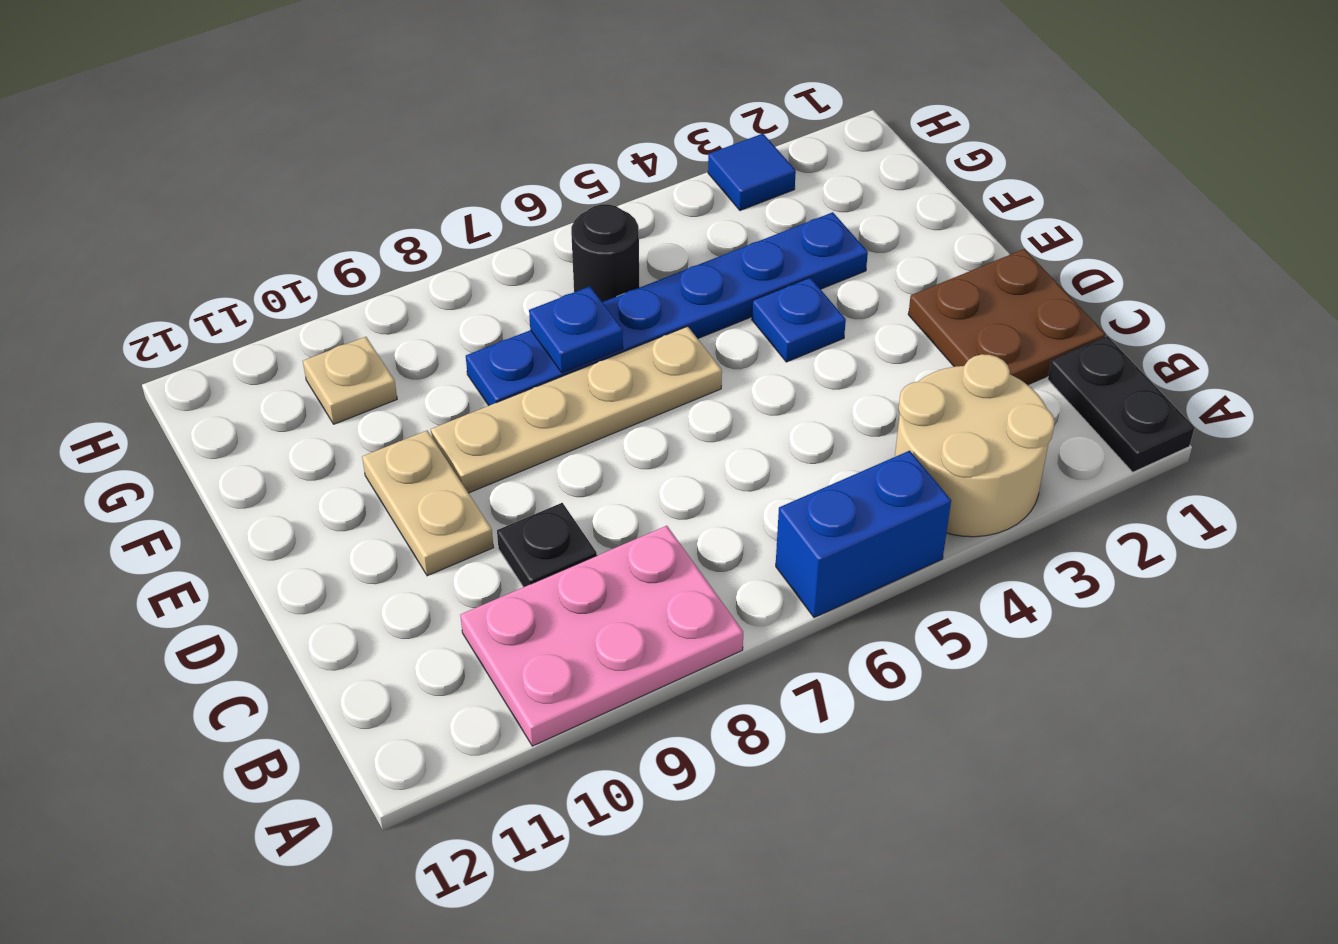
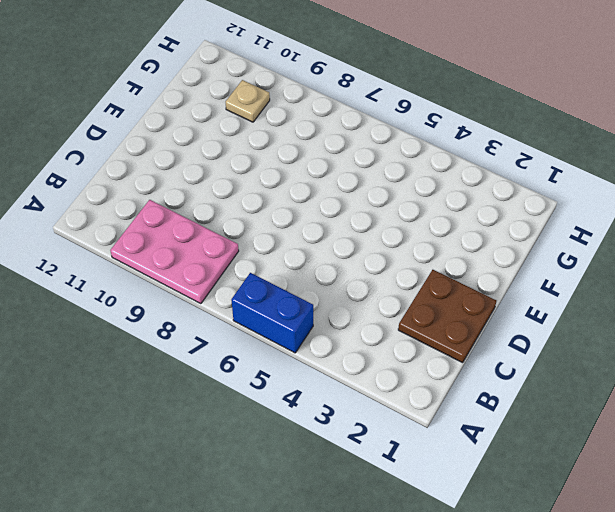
none -> black plate A1:B1 level 1
none -> tan round brick A3:B4 level 1
none -> black plate C9 level 1

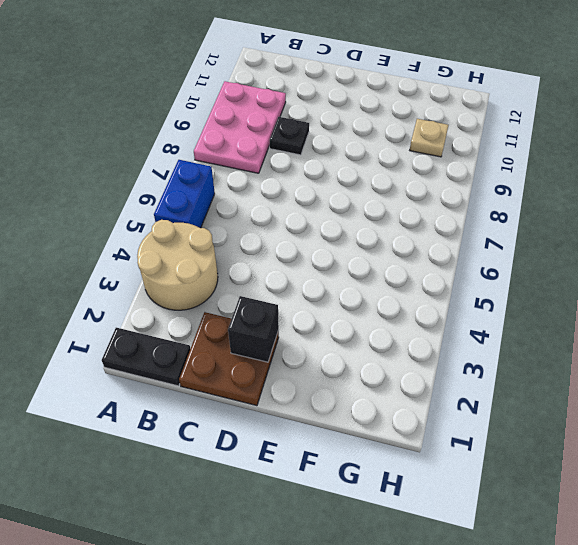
black brick D2 level 2 -> none
none -> tan plate D10:E10 level 1
none -> blue plate E4 level 1
none -> tan plate E6:E9 level 1

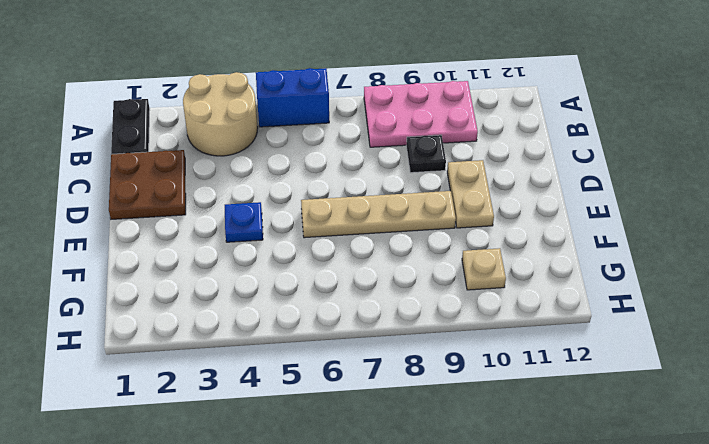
none -> blue plate F3:F8 level 1
none -> black round brick G6 level 1
none -> blue tile H3 level 1

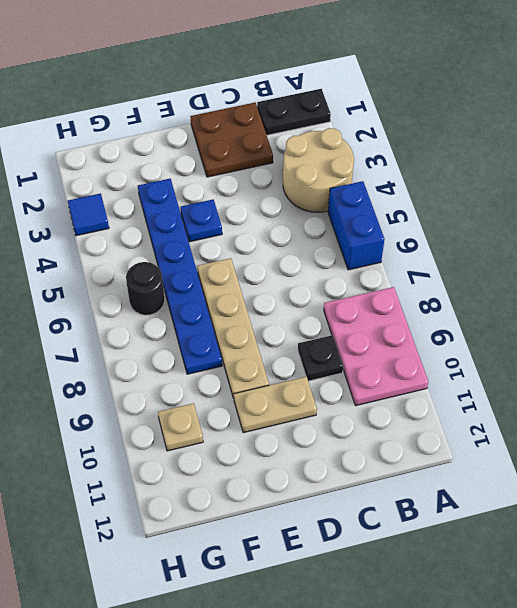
none -> blue plate F7 level 2

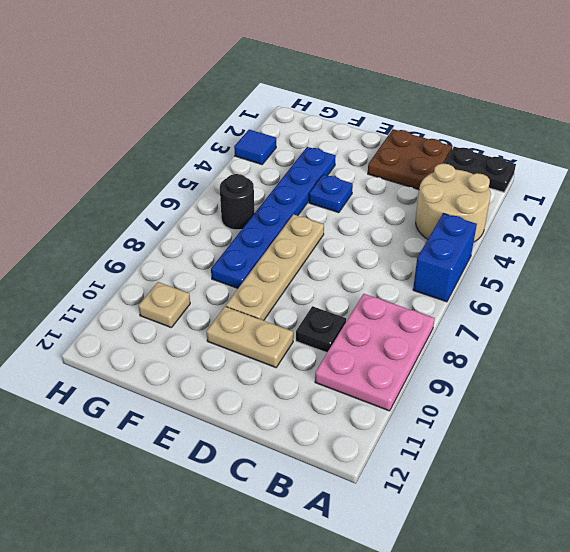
none -> blue plate F7 level 2

